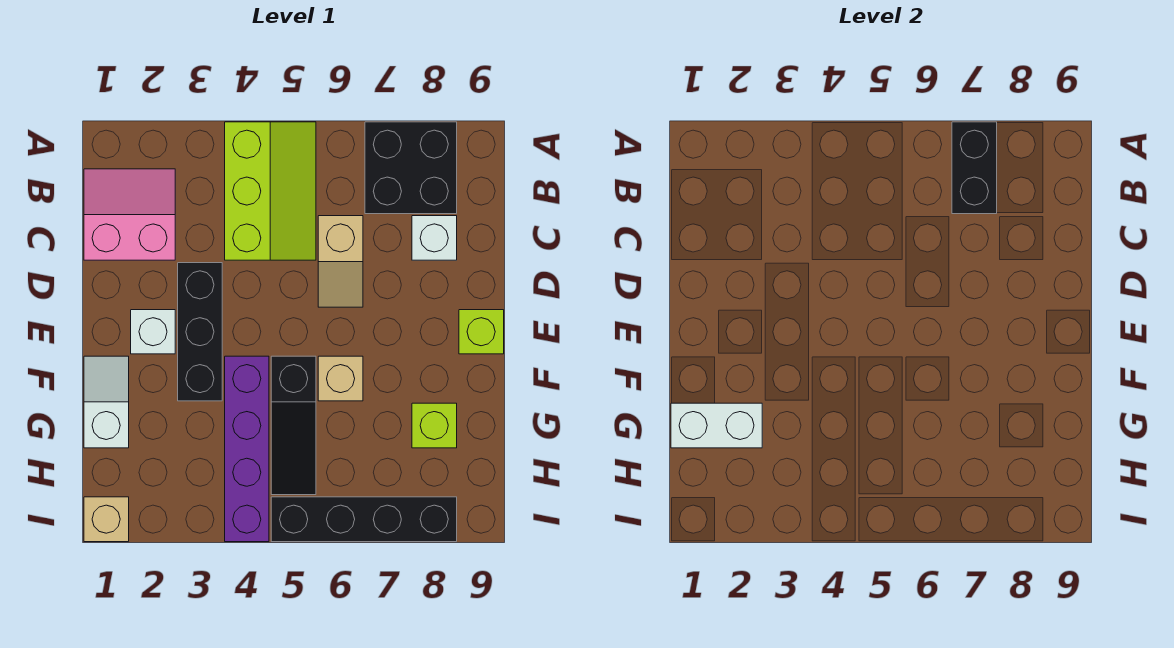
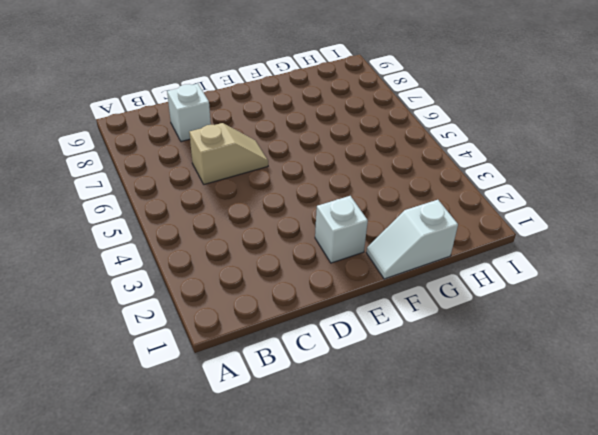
none -> lime slope A4:C5 level 1 top 4
none -> black brick A7:B8 level 1
none -> pink slope B1:C2 level 1 top C

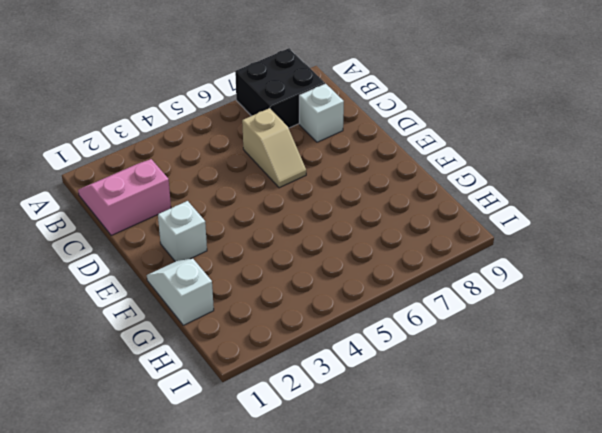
none -> lime slope A4:C5 level 1 top 4
none -> black brick D3:F3 level 1
none -> lime brick E9 level 1

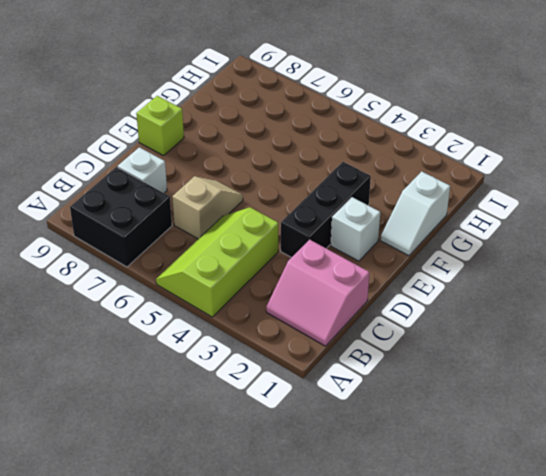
none -> purple brick F4:I4 level 1
none -> black slope F5:H5 level 1 top F
none -> tan brick F6 level 1

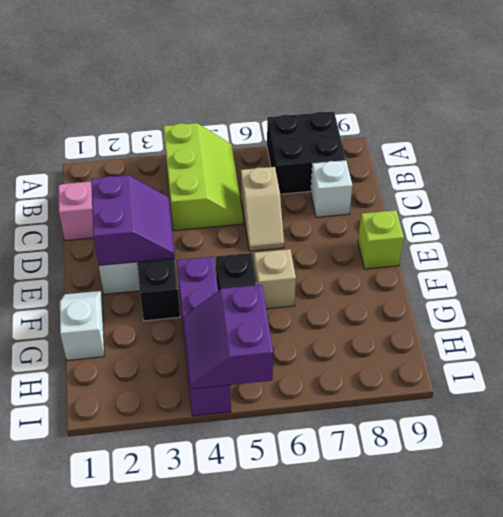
purple slope D2:E3 level 2 top 2 -> none
purple slope H4:I5 level 2 top 5 -> none
none -> lime brick G8 level 1
none -> tan brick I1 level 1
none -> black brick I5:I8 level 1

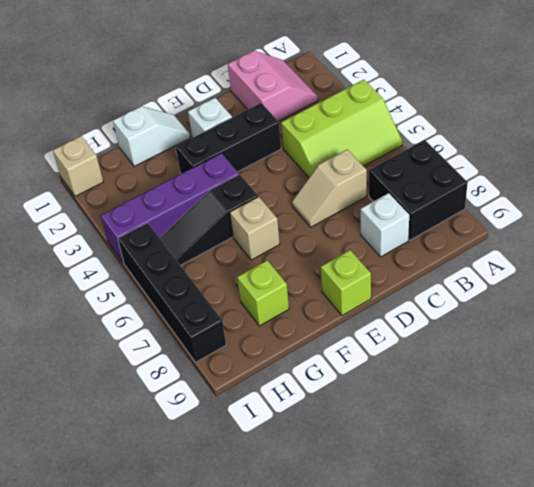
none -> black brick A7:B7 level 2
none -> white brick G1:G2 level 2

